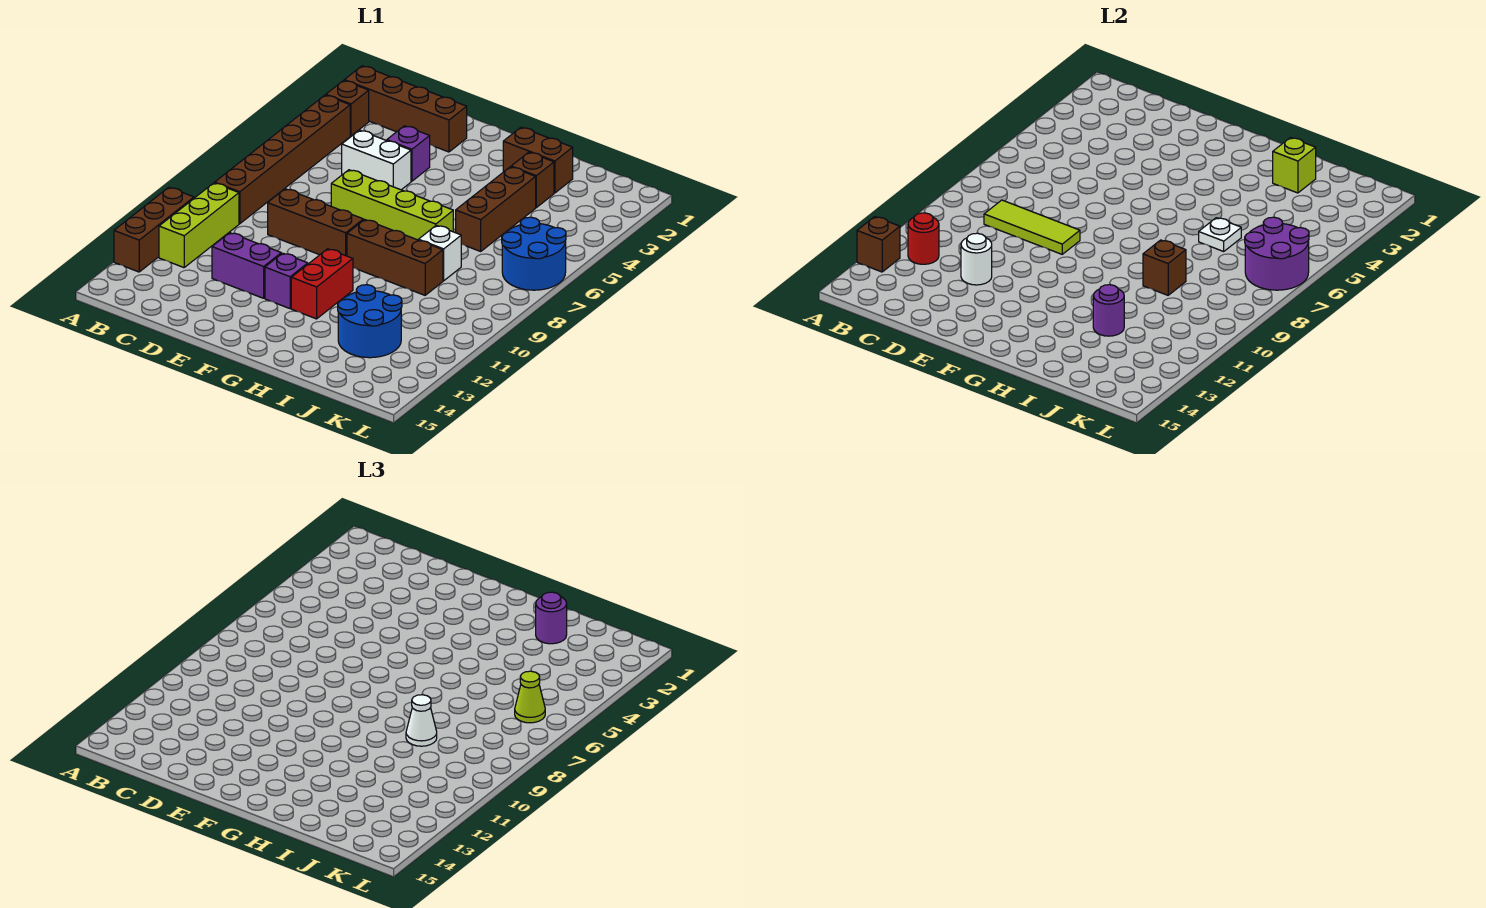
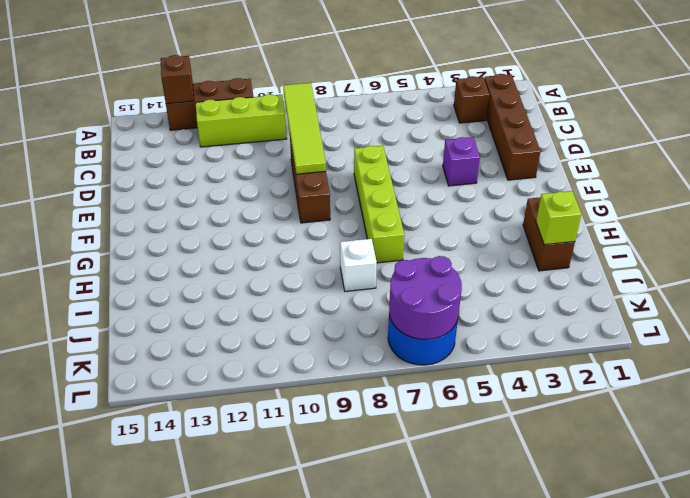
lime tile B9:E9 level 2 -> lime tile C9:E9 level 2
none -> brown brick B4:B9 level 1
none -> white brick D5:E5 level 1
none -> purple brick D12:E12 level 1
none -> purple brick F12 level 1

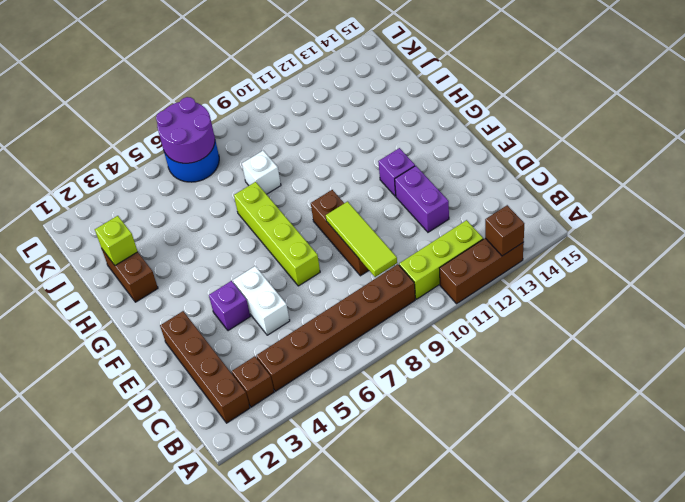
none -> brown brick G9:I9 level 1
none -> red brick G11:G12 level 1
none -> brown brick I3 level 1
none -> brown brick I4:I6 level 1

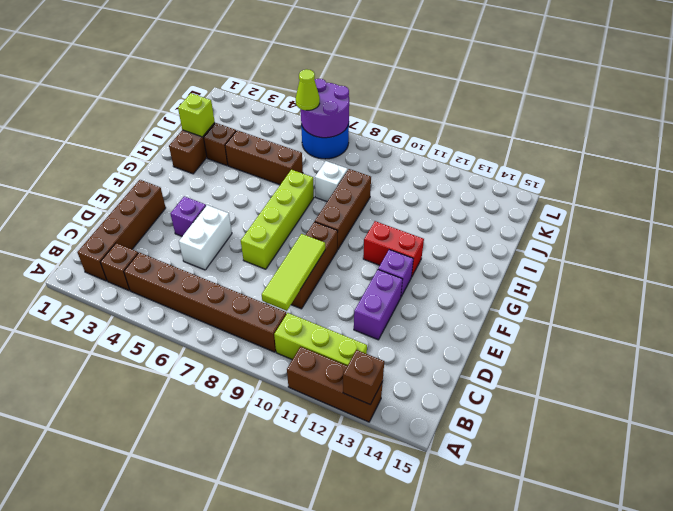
none -> blue round brick I12:J13 level 1
none -> red round brick B12 level 2
none -> white round brick D12 level 2
none -> white plate I6 level 2

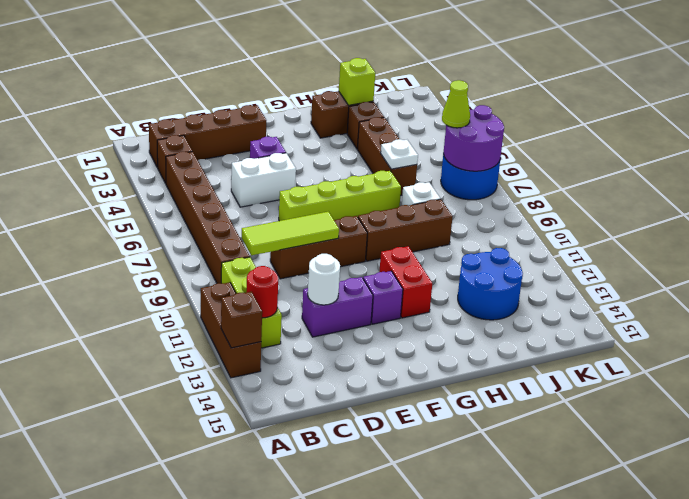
none -> brown brick I9 level 2
none -> purple round brick I12 level 2
none -> purple round brick I2 level 3
none -> white cone I9 level 3

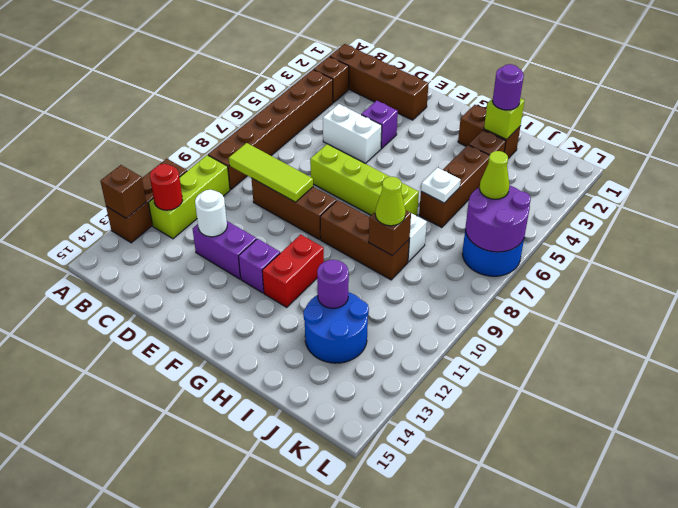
lime cone I9 level 3 -> white cone I9 level 3

